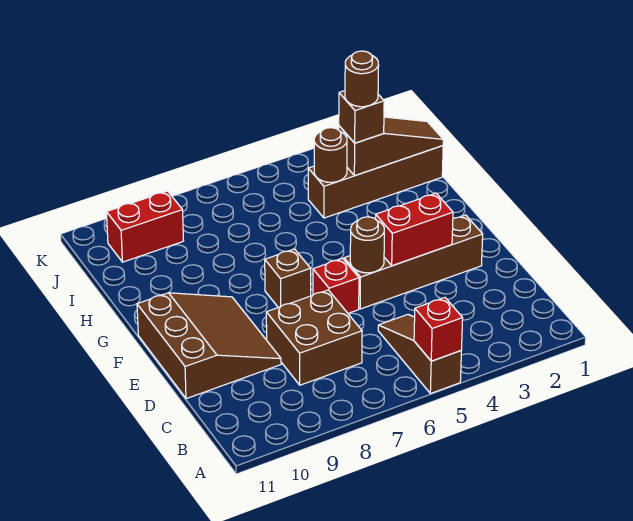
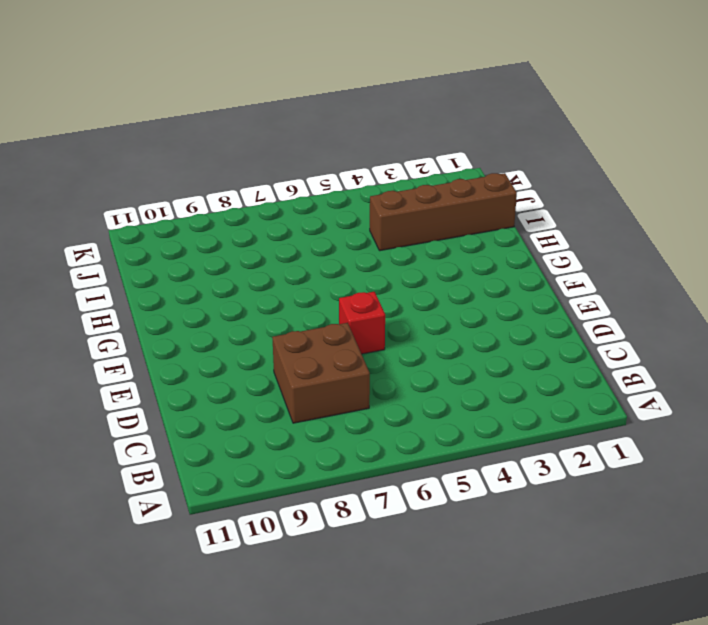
none -> brown slope A5:C5 level 1 top A
none -> brown slope D9:F11 level 1 top 11
none -> brown brick E2:E5 level 1

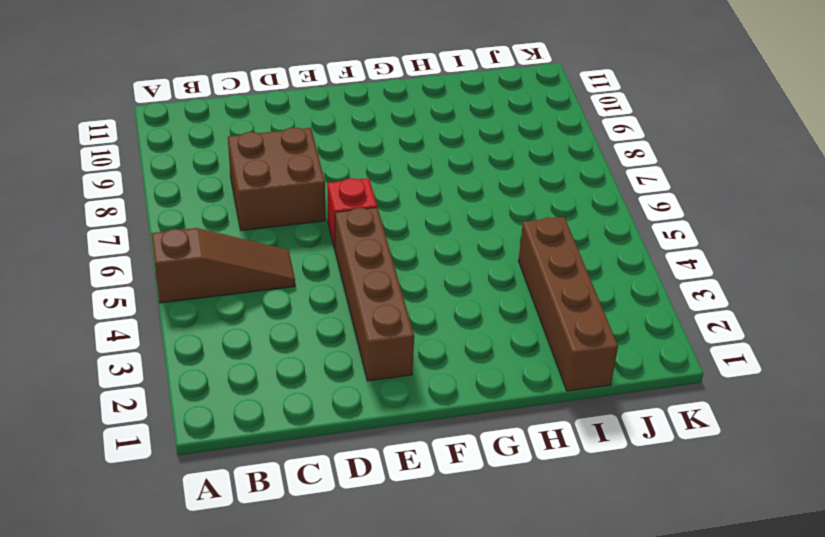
none -> brown slope D9:F11 level 1 top 11
none -> brown brick F7 level 1
none -> red brick J9:J10 level 1

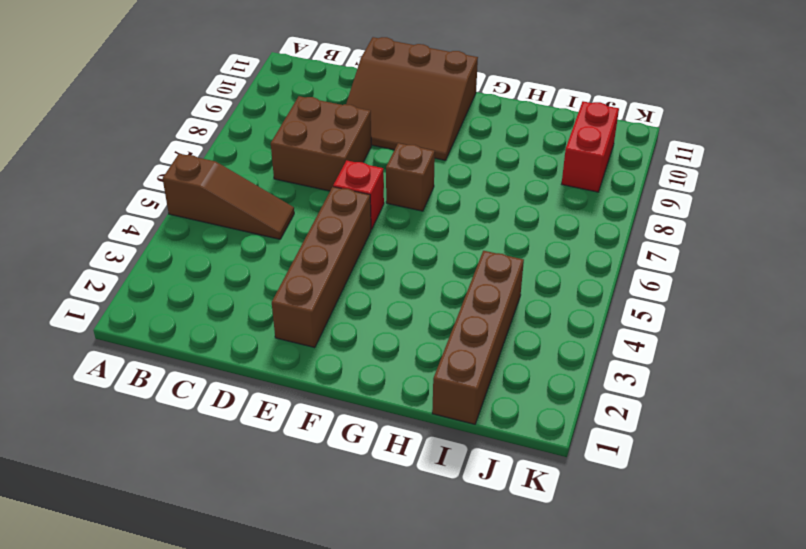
none -> red brick A5 level 2
none -> red brick E3:E4 level 2
none -> brown round brick E5 level 2

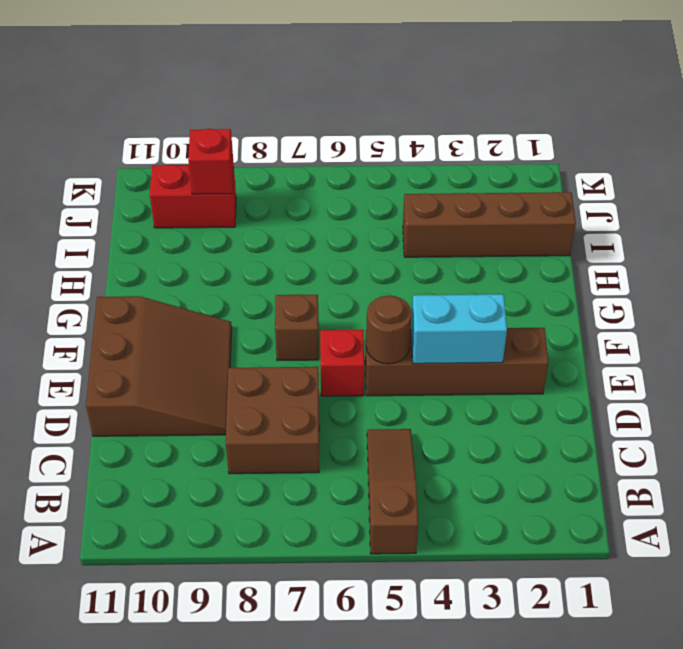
cyan brick E3:E4 level 2 -> red brick E3:E4 level 2
red brick J9 level 2 -> red brick A5 level 2
none -> brown slope I1:I3 level 2 top 3
none -> brown round brick I4 level 2
none -> brown brick I3 level 3

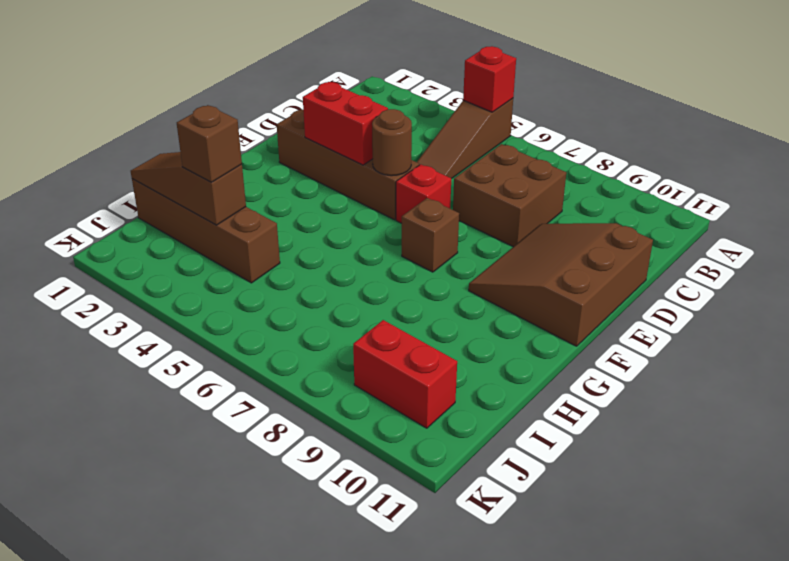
none -> brown round brick I4 level 2
none -> brown round brick I3 level 4

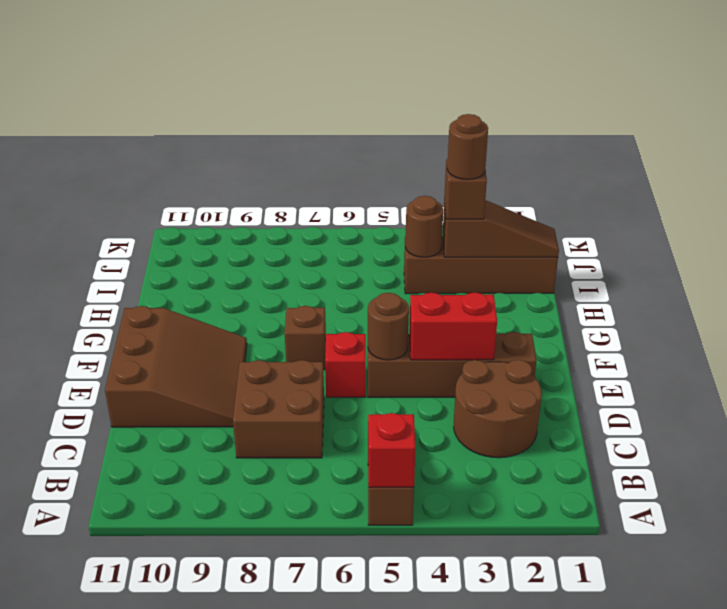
brown round brick C2:D3 level 1 -> none
none -> red brick J9:J10 level 1

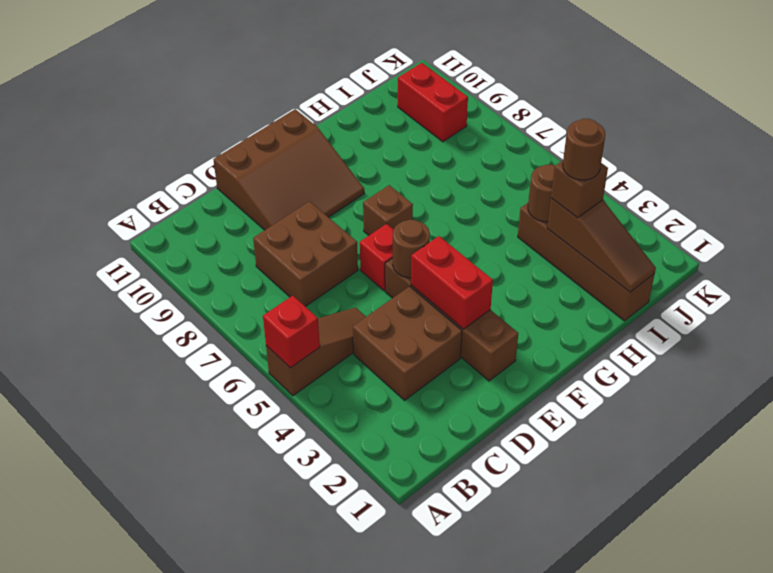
brown brick C3:D4 level 1 -> none

